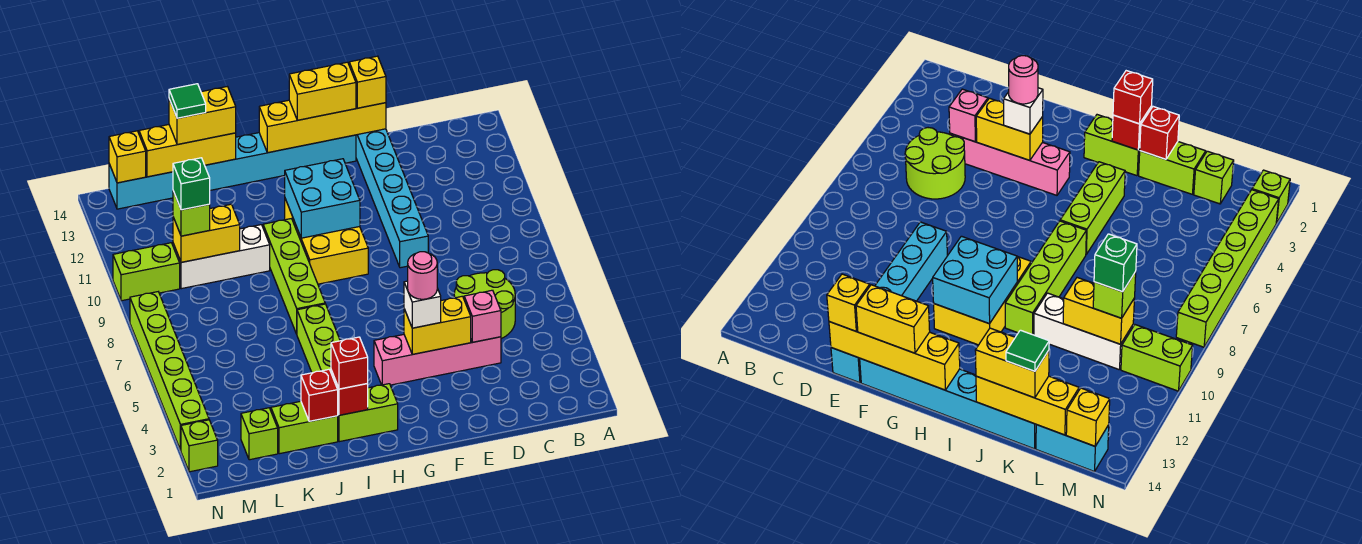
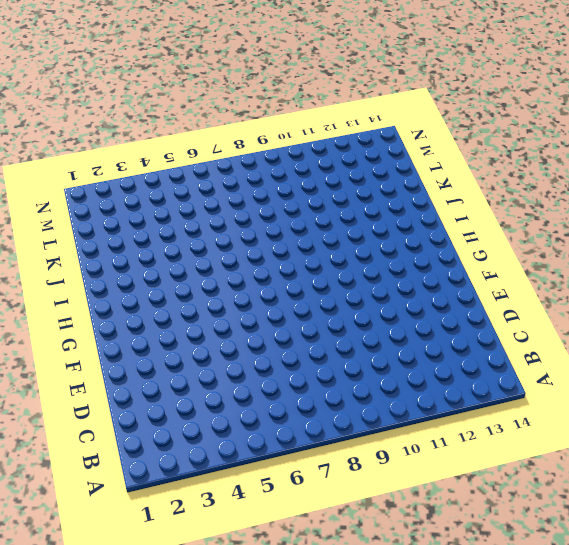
none -> lime round brick C5:D6 level 1
none -> pink brick D4:G4 level 1
none -> cyan brick E9:E14 level 1
none -> cyan brick F14:K14 level 1

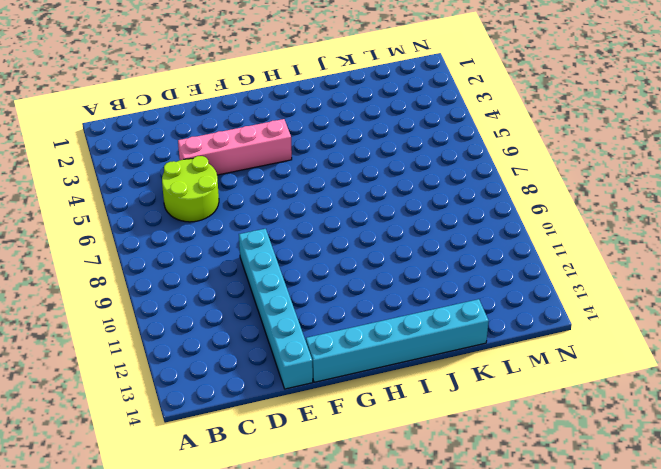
none -> yellow brick G9:H11 level 1
none -> lime brick H2:I2 level 1
none -> lime brick I4:I6 level 1
none -> lime brick I7:I10 level 1

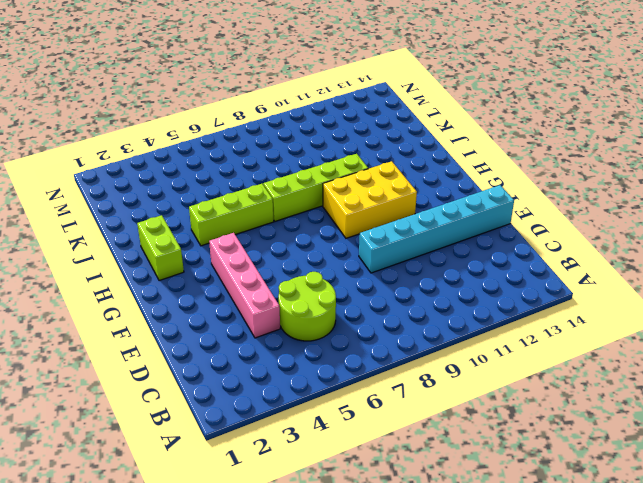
none -> cyan brick F14:K14 level 1
none -> lime brick J2:K2 level 1
none -> white brick J10:L10 level 1
none -> lime brick L2 level 1

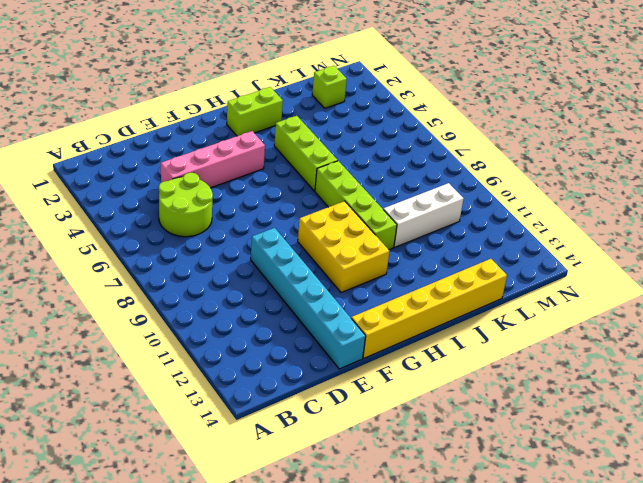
yellow brick F14:K14 level 1 -> cyan brick F14:K14 level 1
none -> lime brick J2:K2 level 1
none -> cyan brick L14:M14 level 1
none -> lime brick M10:N10 level 1
none -> lime brick N2 level 1

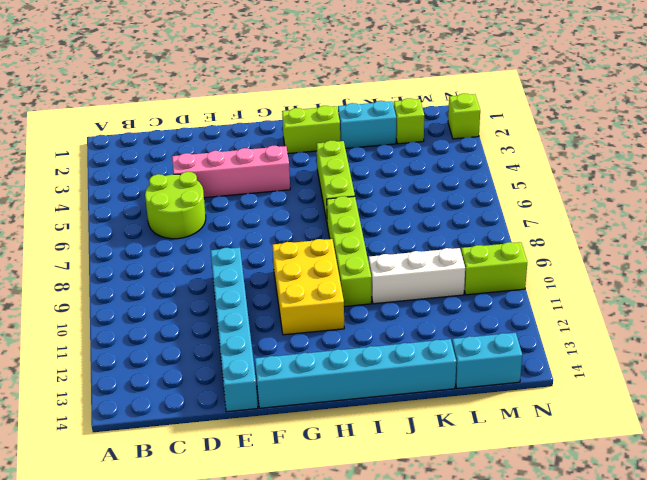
cyan brick J2:K2 level 1 -> lime brick J2:K2 level 1
none -> lime brick N3:N8 level 1
none -> pink brick D4 level 2
none -> yellow brick E4:F4 level 2
none -> yellow brick E14:H14 level 2

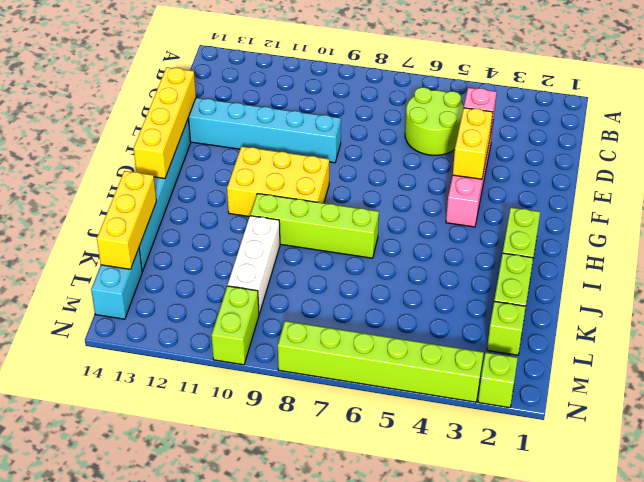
none -> lime brick I4:I6 level 1
none -> cyan brick G10:H11 level 2
none -> red brick I2 level 2
none -> red brick J2 level 2

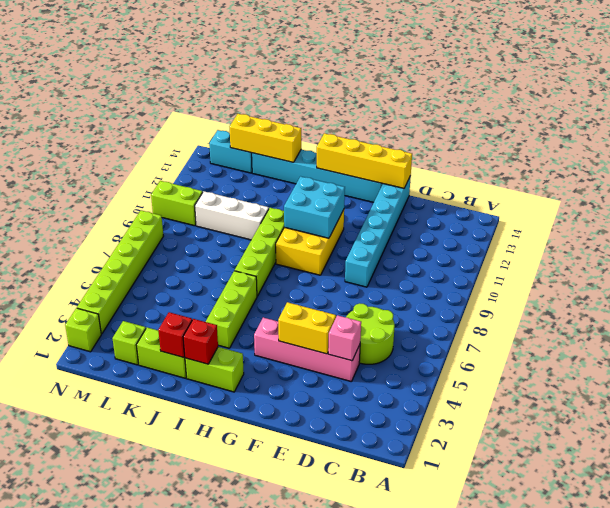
none -> yellow brick K10:L10 level 2
none -> yellow brick M14 level 2
none -> yellow brick E14 level 3
none -> white brick F4 level 3

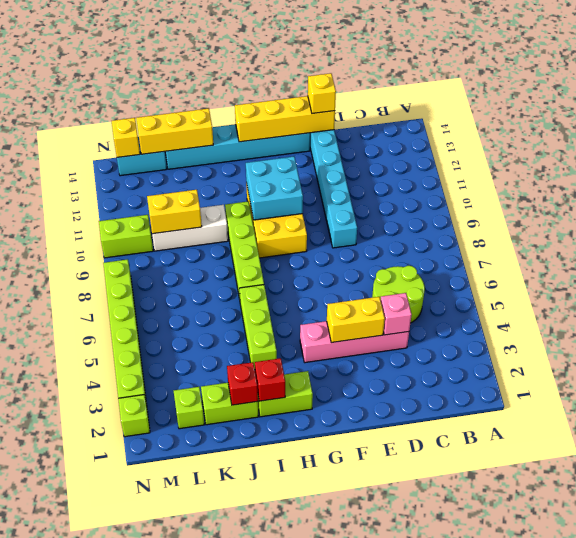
none -> white brick F4 level 3
none -> yellow brick F14:G14 level 3
none -> red brick I2 level 3
none -> yellow brick J14:K14 level 3

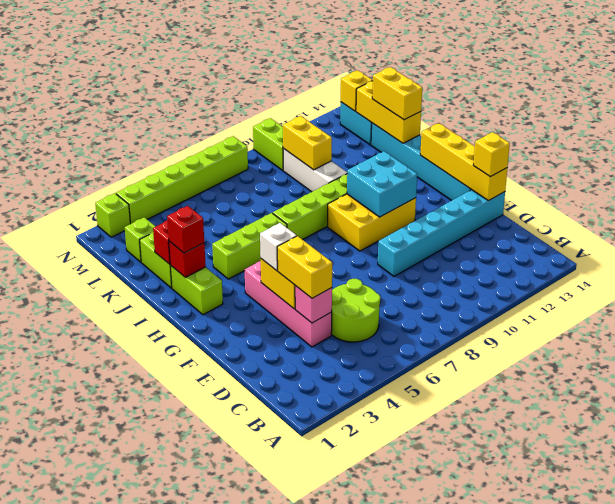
yellow brick D4:E4 level 3 -> yellow brick F14:G14 level 3
none -> lime brick L10 level 3
none -> pink round brick F4 level 4
none -> green tile K14 level 4
none -> green brick L10 level 4

